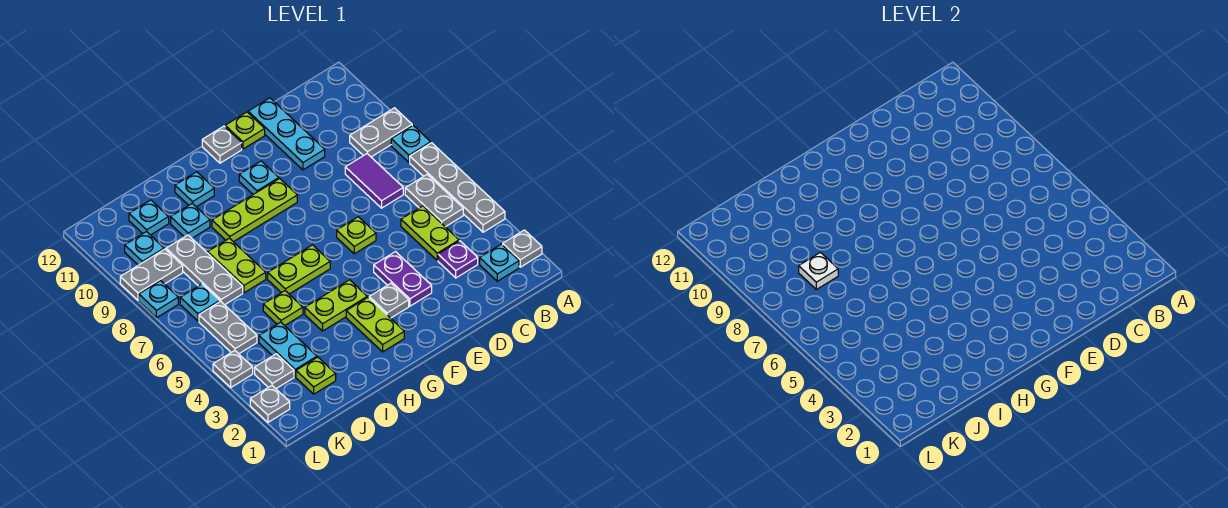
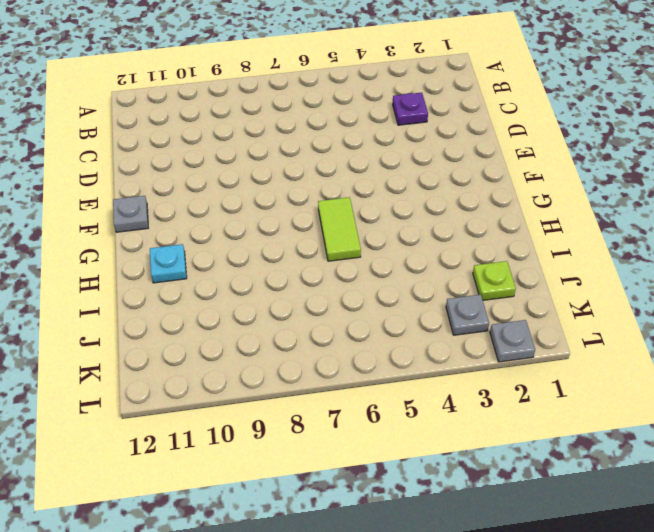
lime tile G6:H6 level 1 -> lime plate G6:H6 level 1
none -> grey plate A2 level 1
none -> grey plate A4:A7 level 1
none -> cyan plate A8 level 1
none -> grey plate A9:B9 level 1

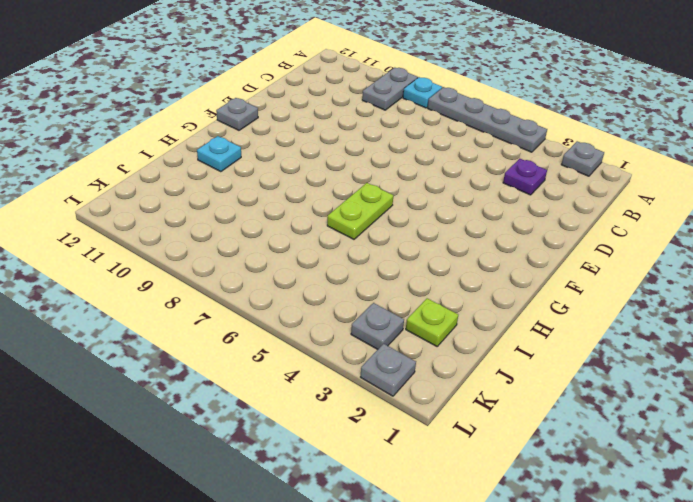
none -> cyan plate B2 level 1
none -> grey plate B5:B6 level 1
none -> lime plate C4:C5 level 1
none -> purple tile C7:C8 level 1

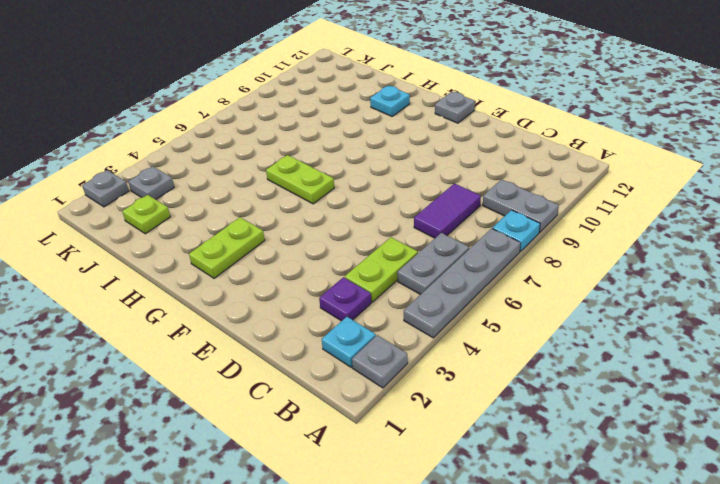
none -> cyan plate D10:D12 level 1
none -> purple plate E3:E4 level 1
none -> lime plate E6 level 1
none -> lime plate E12 level 1

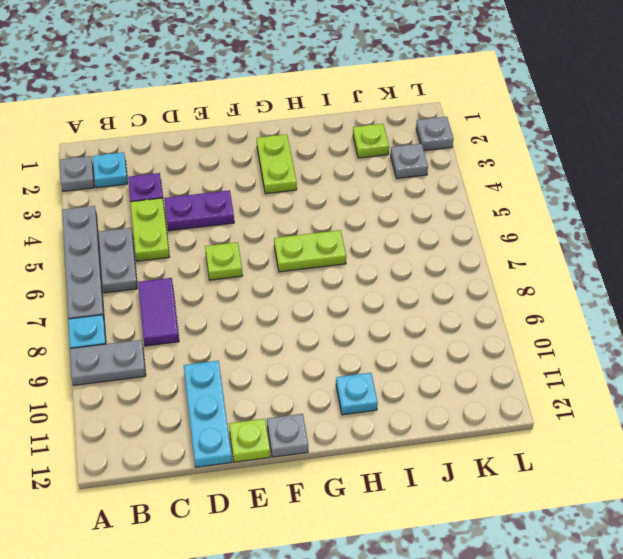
purple plate D4:E4 level 1 -> purple plate E3:E4 level 1
none -> grey plate F3 level 1
none -> lime plate F9:H9 level 1
none -> cyan plate F10 level 1
none -> lime plate G4:H4 level 1

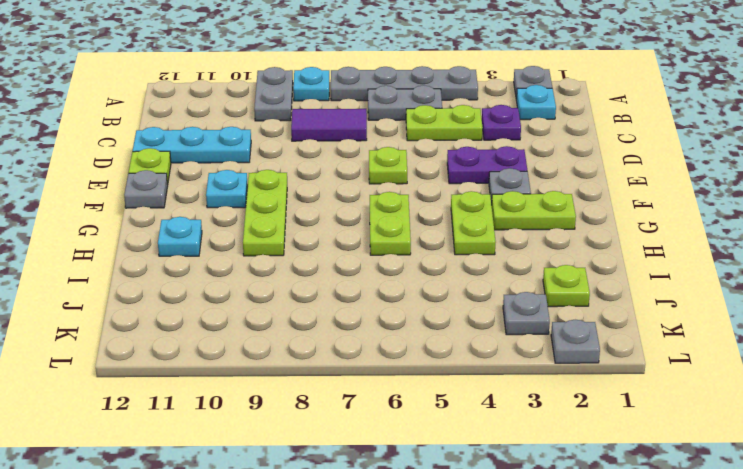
none -> lime plate I5 level 1
none -> lime plate I7:I8 level 1
none -> cyan plate I10 level 1
none -> cyan plate J3:J4 level 1

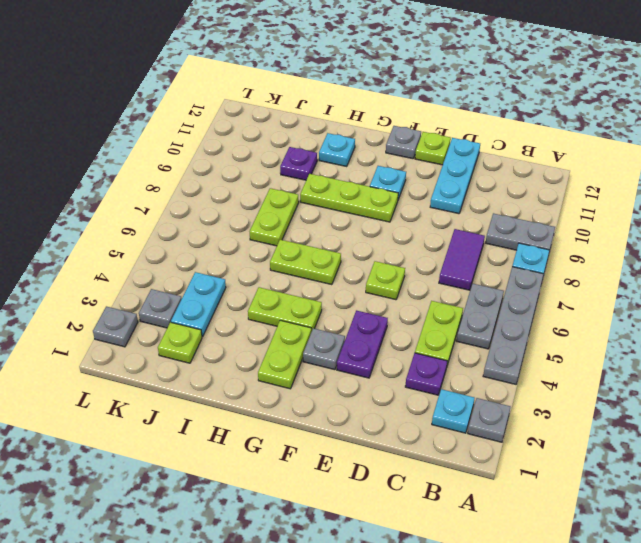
purple plate I10 level 1 -> cyan plate I10 level 1
none -> lime plate I5 level 1
none -> grey plate J7:J9 level 1
none -> cyan plate J11 level 1
none -> grey plate K5:K6 level 1

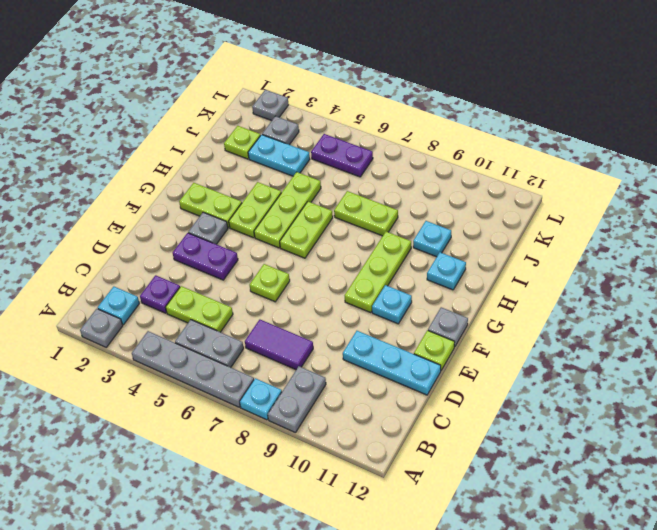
lime plate G5:I5 level 1 -> lime plate I5 level 1
purple plate K5:K6 level 1 -> grey plate K5:K6 level 1
none -> grey plate J7:J9 level 1
none -> cyan plate J11 level 1
none -> cyan plate K7 level 1
none -> grey plate K9:L9 level 1

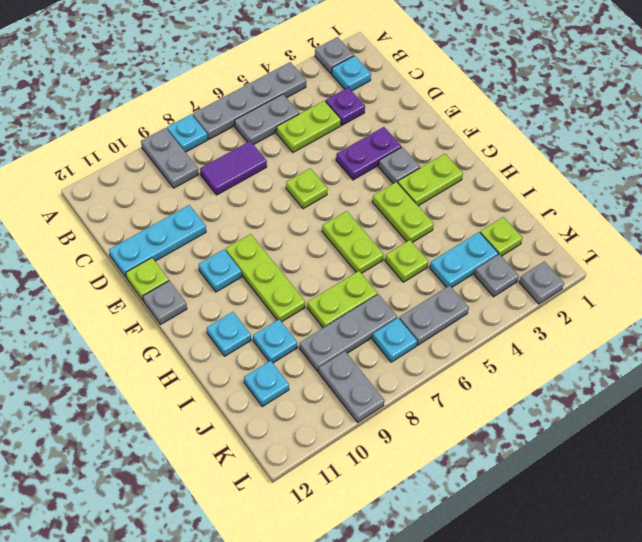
none -> cyan plate K10 level 1
none -> grey plate L4 level 1
none -> cyan plate L8 level 1
none -> white plate J8 level 2

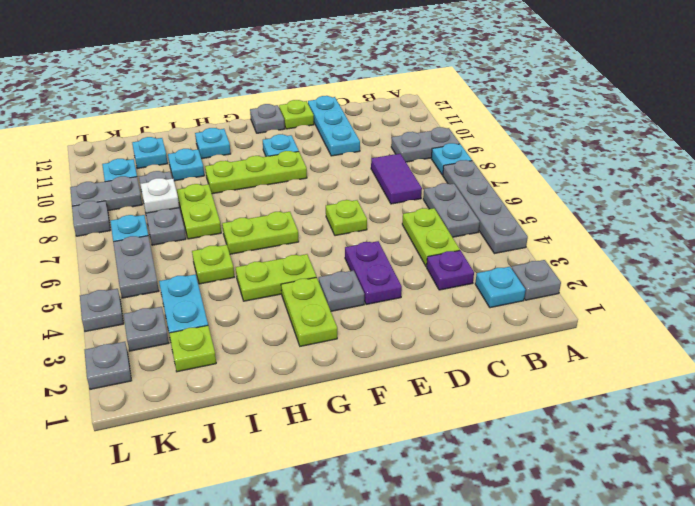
grey plate L8 level 1 -> cyan plate L8 level 1

